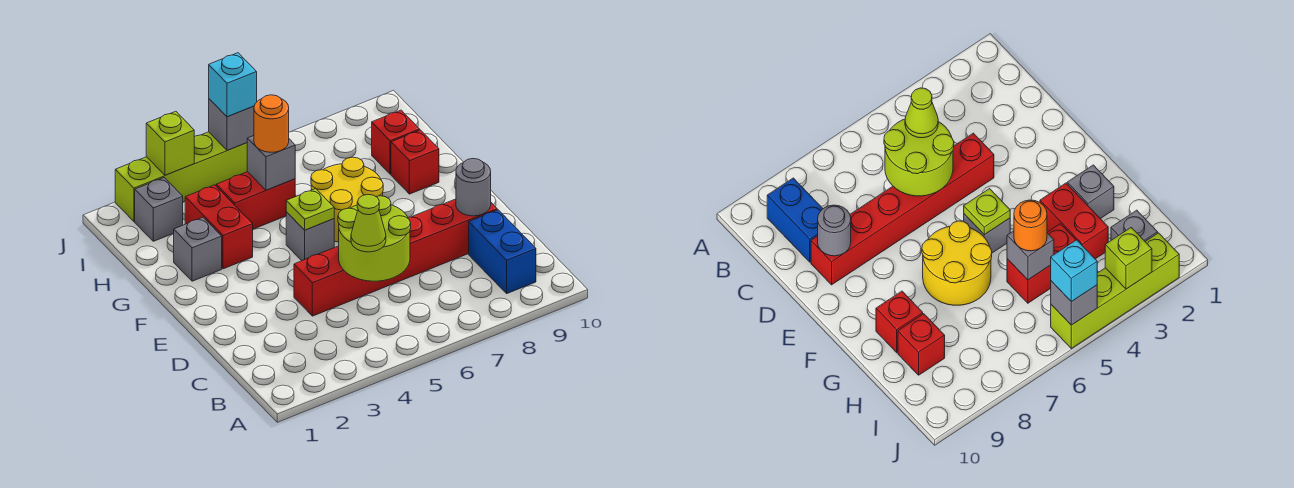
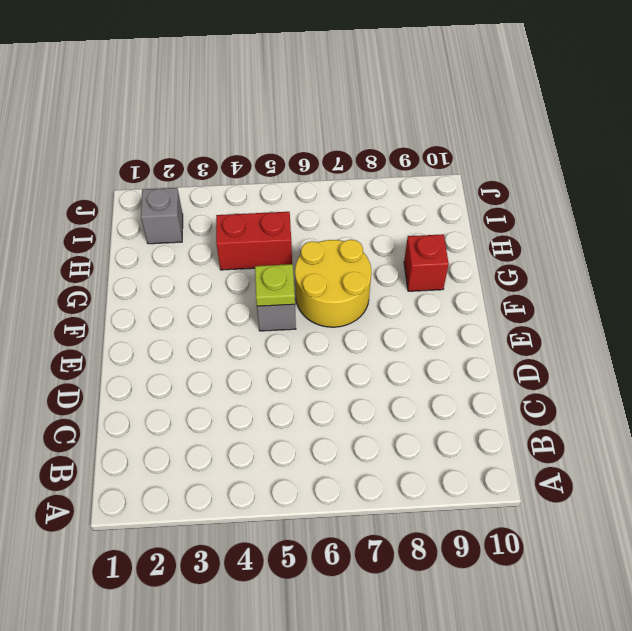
none -> blue brick B9:C9 level 1
none -> red brick D4:D9 level 1
none -> grey brick G2 level 1

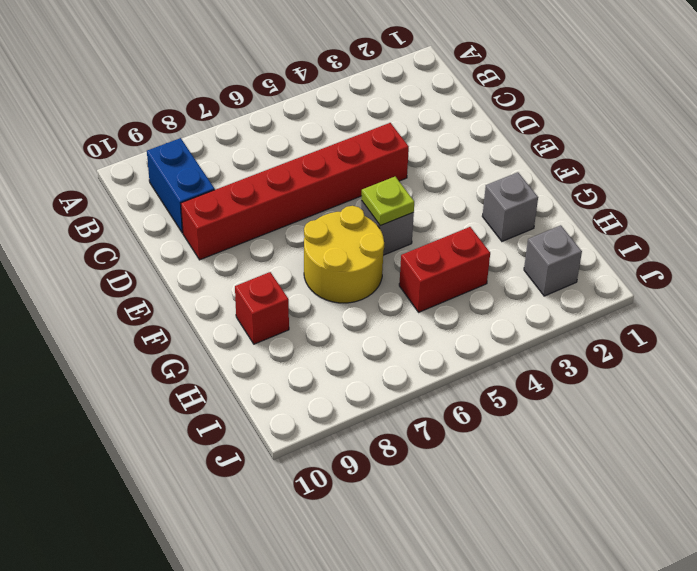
none -> red brick G3:H3 level 1
none -> red brick H9 level 1
none -> lime brick J2:J5 level 1

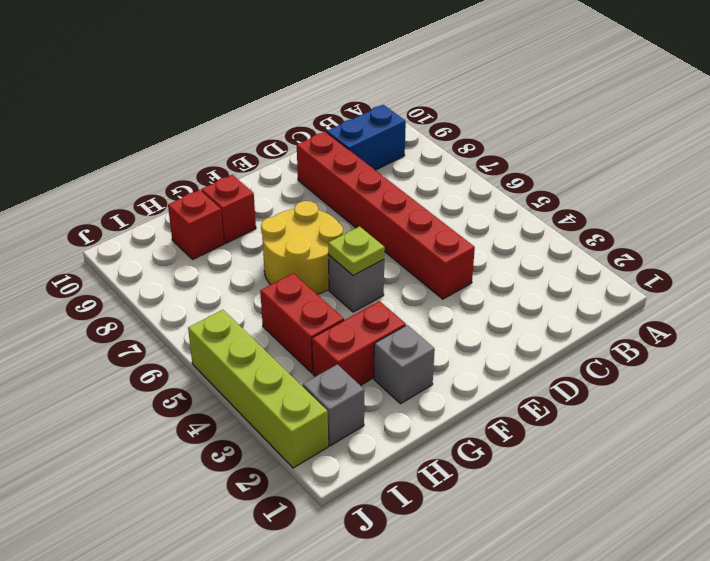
none -> lime round brick C5:D6 level 2
none -> grey round brick D9 level 2
none -> grey brick H5 level 2

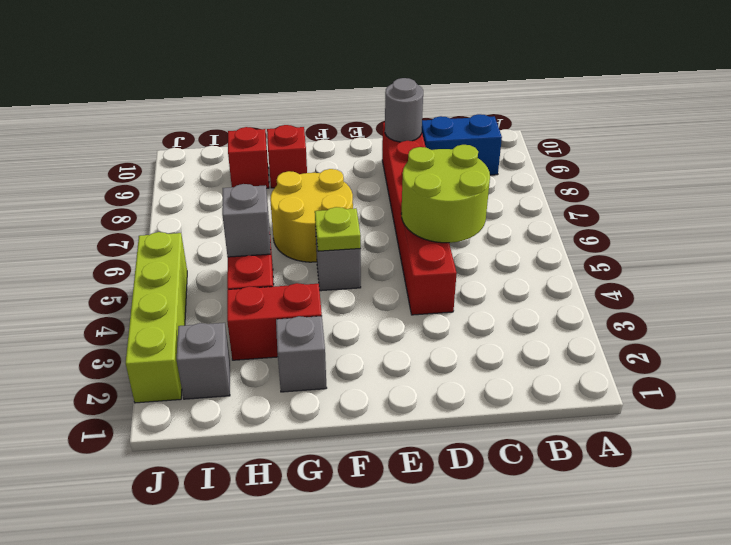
none -> lime brick J3 level 2
none -> grey brick J5 level 2
none -> lime cone C5 level 3

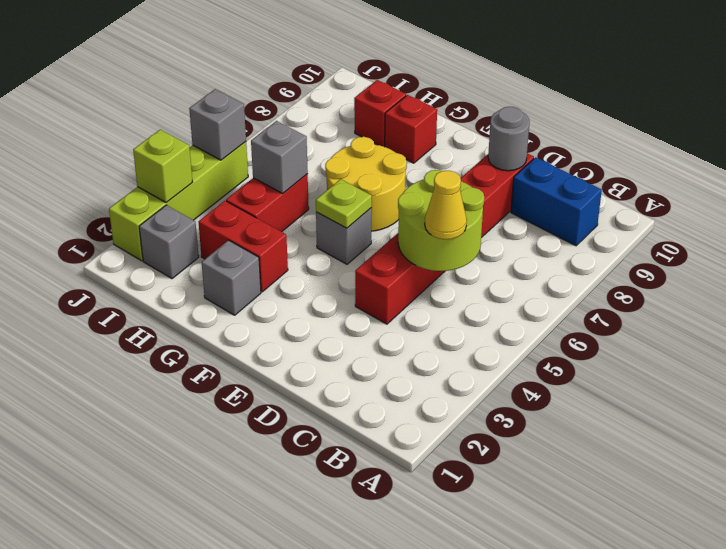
yellow cone C5 level 3 -> lime cone C5 level 3
none -> orange round brick H5 level 3
none -> cyan brick J5 level 3

